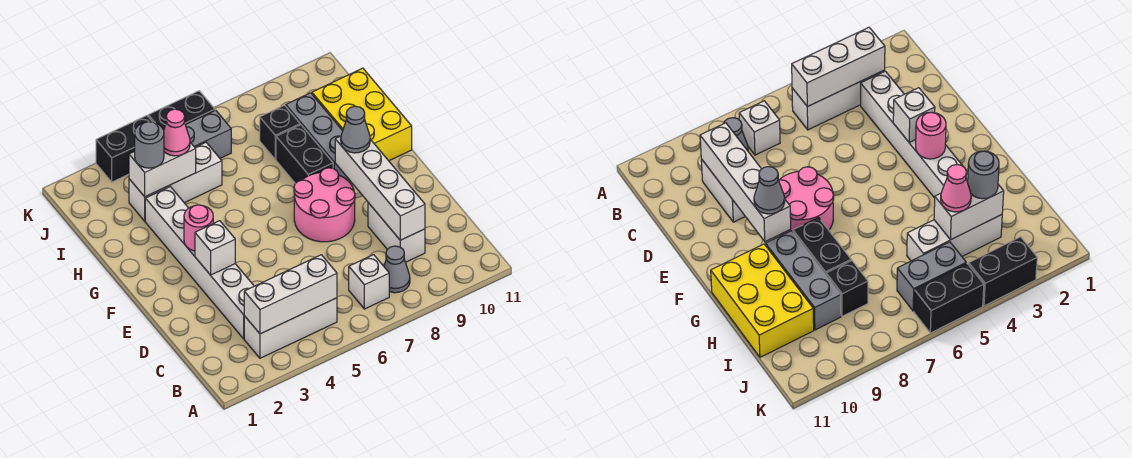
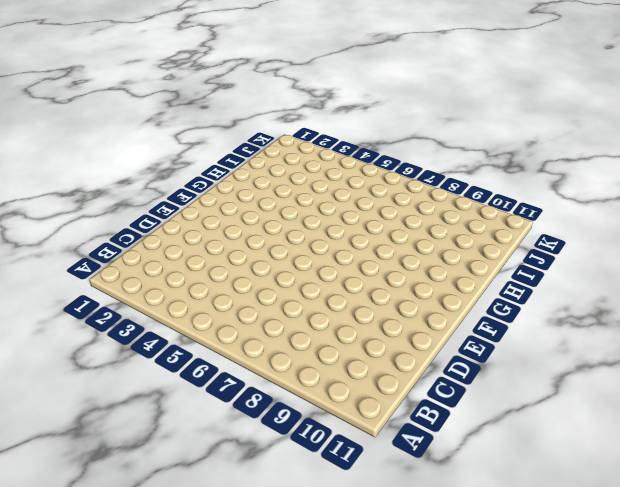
none -> white brick B3:B5 level 1
none -> white brick B7 level 1
none -> grey cone B8 level 1

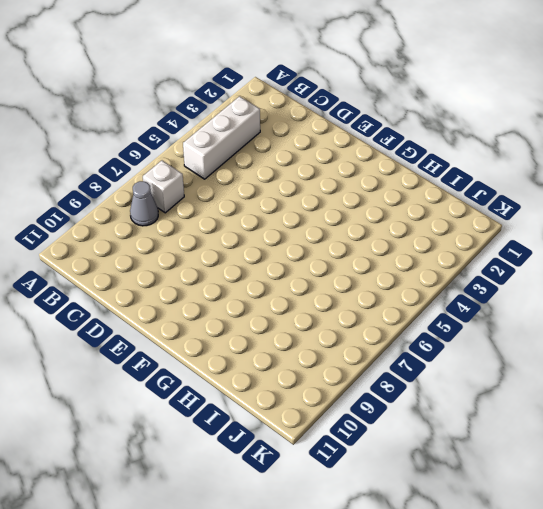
none -> white brick C3:H3 level 1
none -> white brick C9:D9 level 1
none -> pink round brick E7:F8 level 1

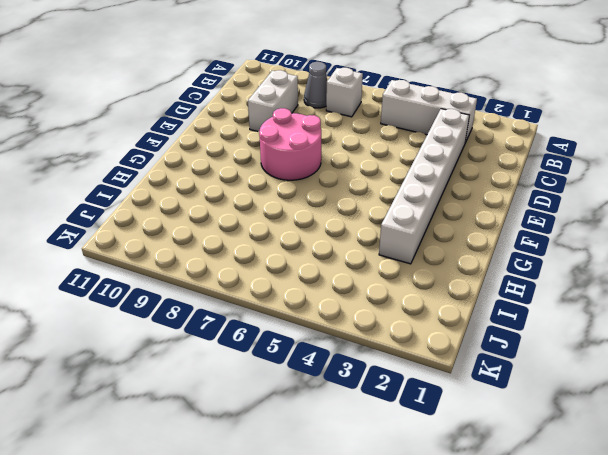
none -> black brick G8:H8 level 1
none -> grey brick G9:I9 level 1
none -> yellow brick G10:I11 level 1

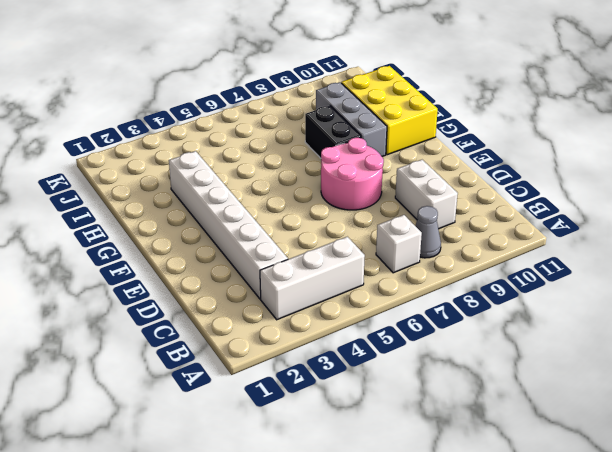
none -> white brick I3:I5 level 1
none -> black brick I8 level 1
none -> grey brick J5:J6 level 1

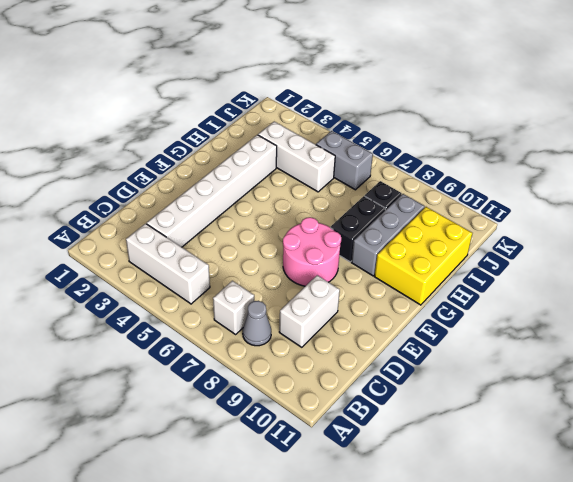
none -> black brick K3:K4 level 1
none -> black brick K5:K6 level 1
none -> white brick B3:B5 level 2

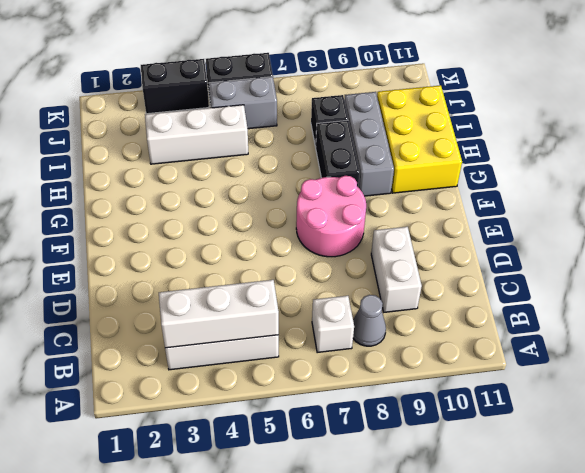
none -> white brick C3:H3 level 1
none -> white brick C9:F9 level 2
none -> white brick E3 level 2

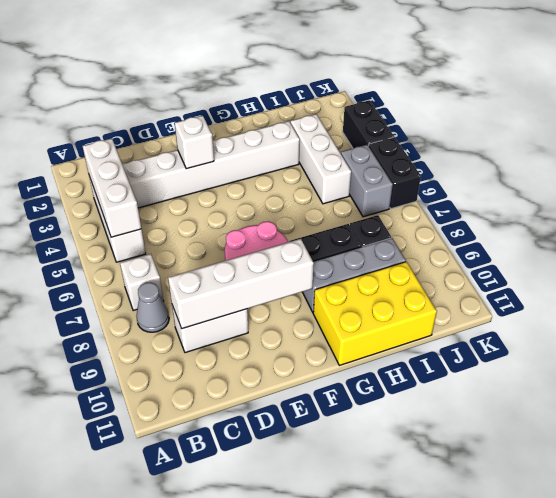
none -> pink round brick F3 level 2
none -> white brick I3:I4 level 2
none -> grey cone F9 level 3

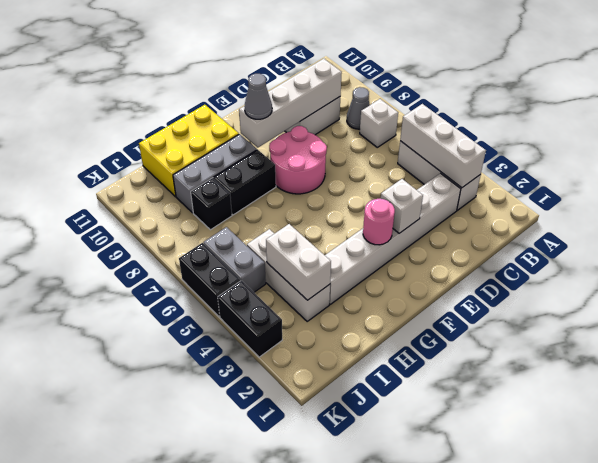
none -> grey round brick I3 level 3
none -> pink cone I4 level 3

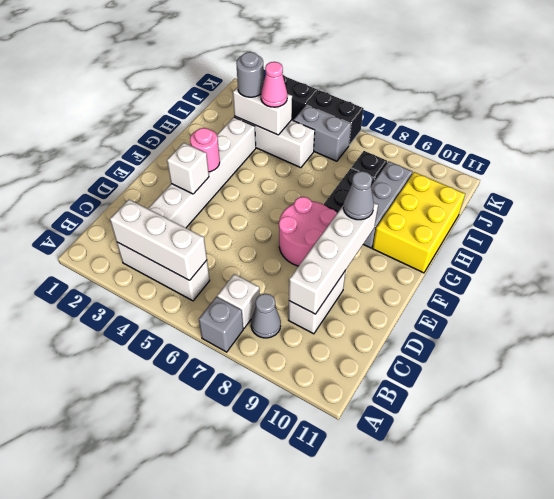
grey brick A7 level 1 -> none

